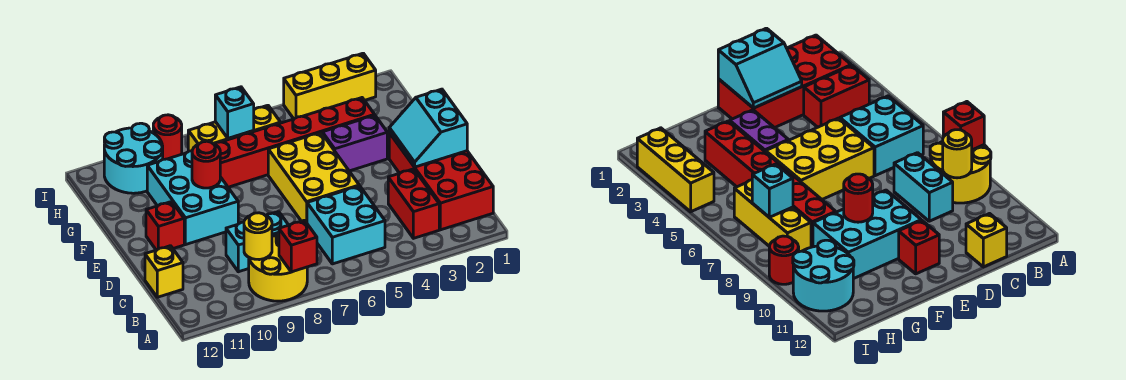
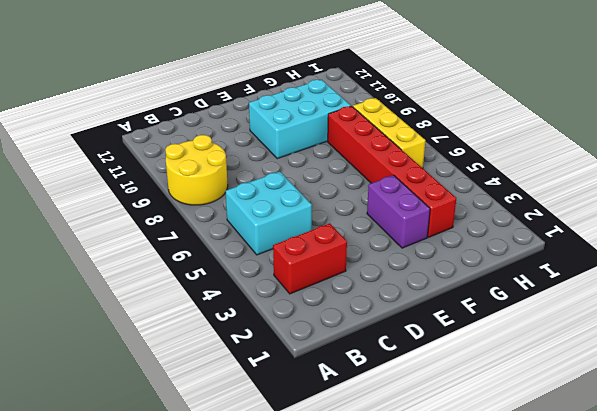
none -> red brick B1:E2 level 1
none -> cyan brick C8:C9 level 1
none -> yellow brick C12 level 1

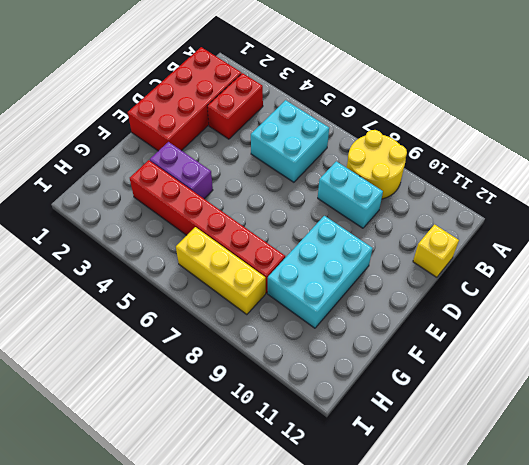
none -> yellow brick D5:F6 level 1
none -> red brick E11 level 1
none -> cyan round brick H10:I11 level 1

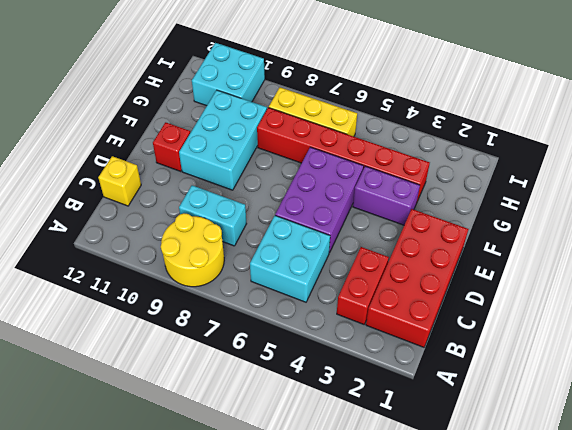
purple brick D5:F6 level 1 -> yellow brick D5:F6 level 1
cyan brick H10:I11 level 1 -> cyan round brick H10:I11 level 1
none -> yellow brick I2:I4 level 1
none -> red round brick I9 level 1
none -> red brick A8 level 2

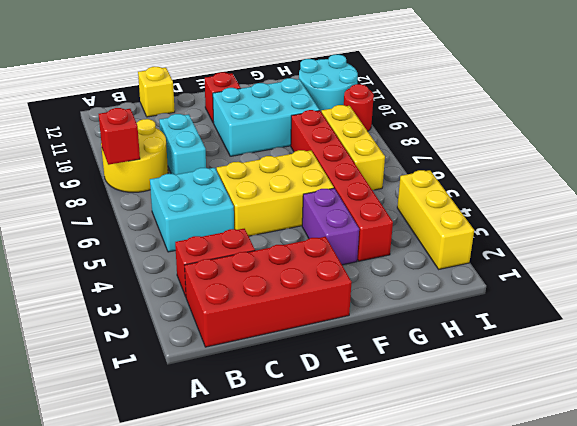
none -> yellow round brick B9 level 2
none -> cyan slope D1:E2 level 2 top 1
none -> red round brick F9 level 2

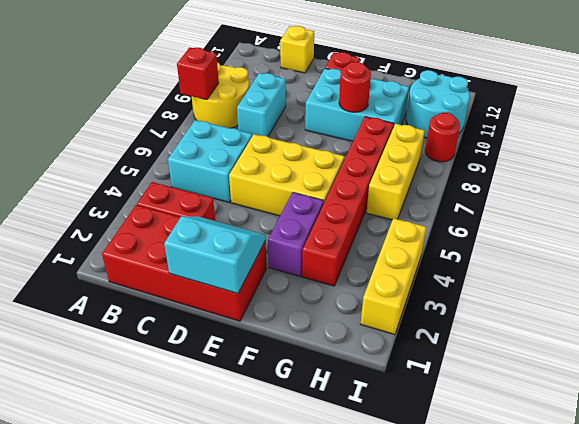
none -> yellow round brick B9 level 2
none -> cyan brick H7 level 2

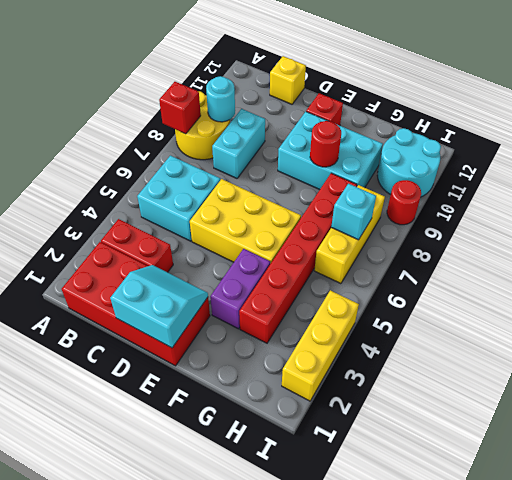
cyan round brick B9 level 2 -> yellow round brick B9 level 2

